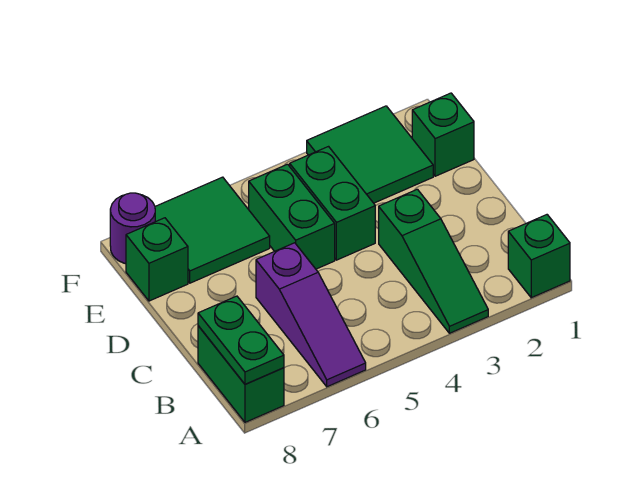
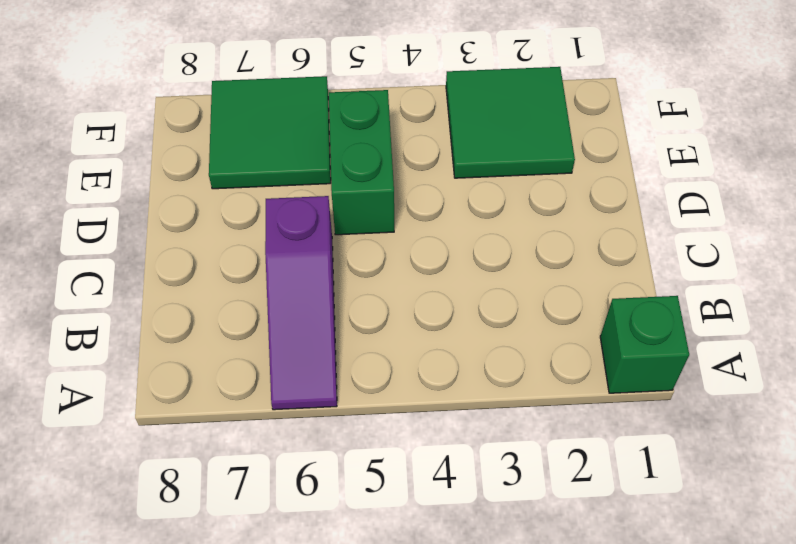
none -> green slope A3:C3 level 1 top C
none -> green brick A8:B8 level 1
none -> green brick D4:E4 level 1

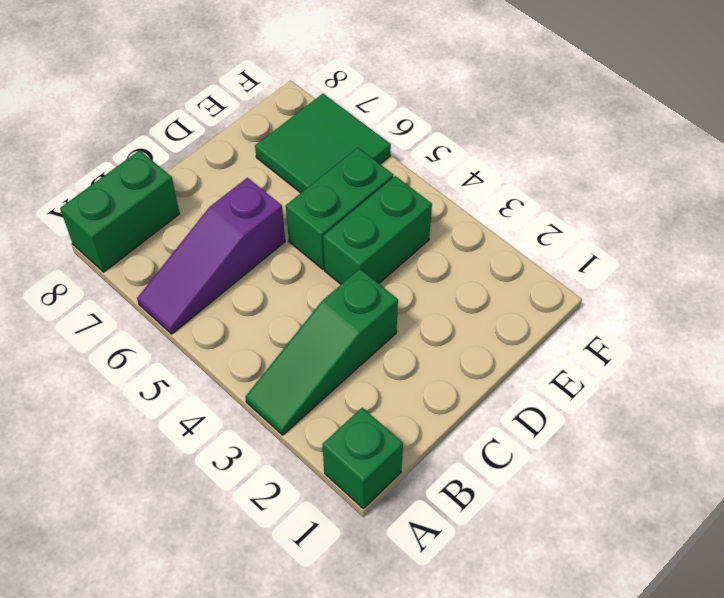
none -> green brick E1 level 1
none -> green tile E2:F3 level 1
none -> green brick E8 level 1

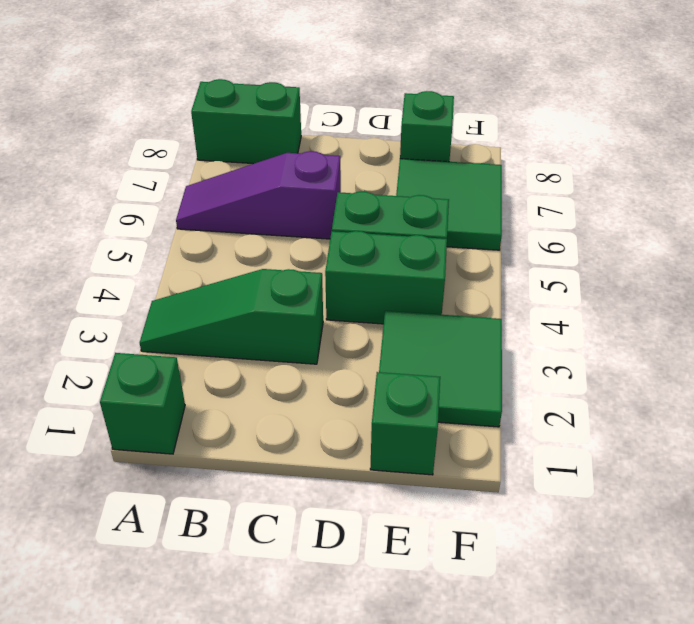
none -> purple round brick F8 level 1
none -> green plate A8:B8 level 2

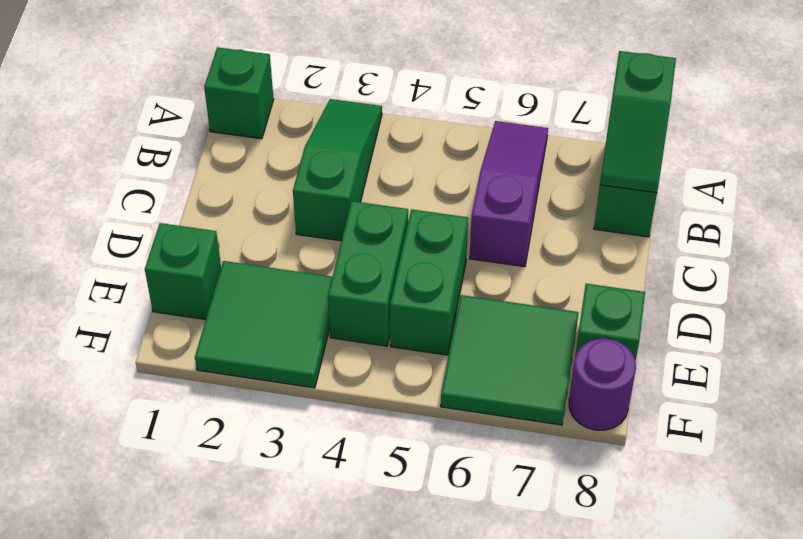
green slope A8:B8 level 2 top A -> green plate A8:B8 level 2

